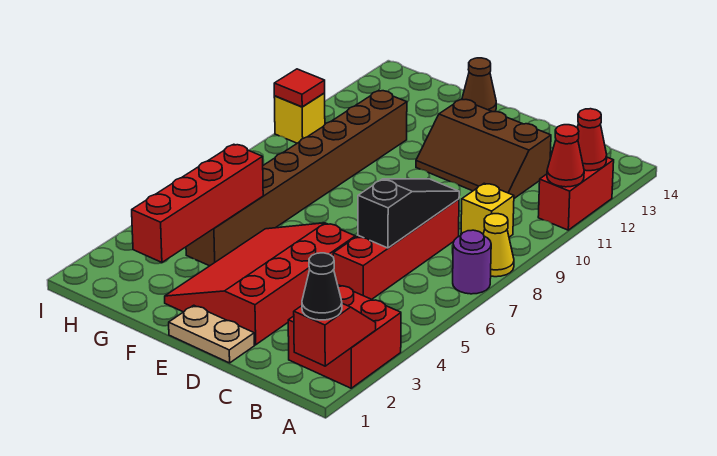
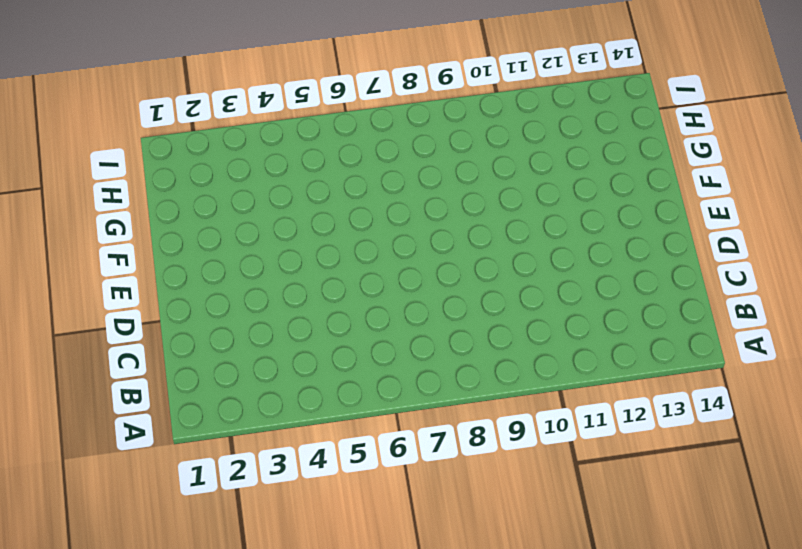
none -> red brick A2:B3 level 1
none -> purple round brick A7 level 1
none -> yellow cone A8 level 1

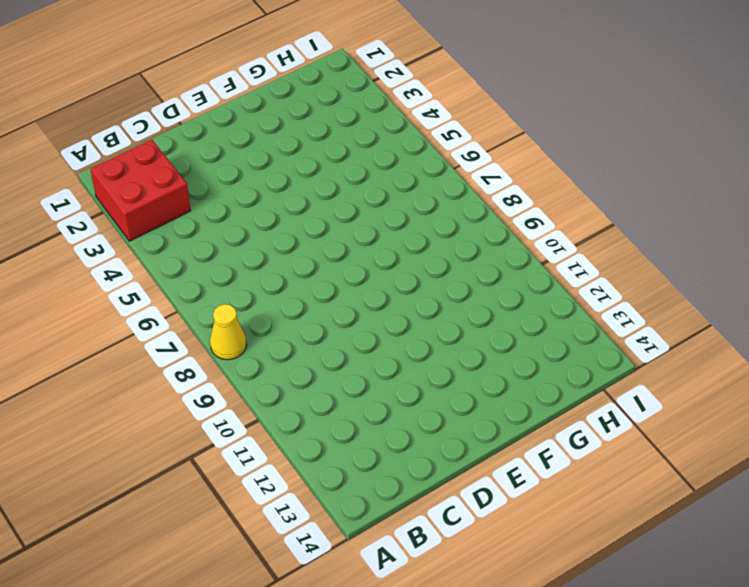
none -> purple round brick A7 level 1
none -> red brick A11:A12 level 1
none -> yellow brick B9 level 1

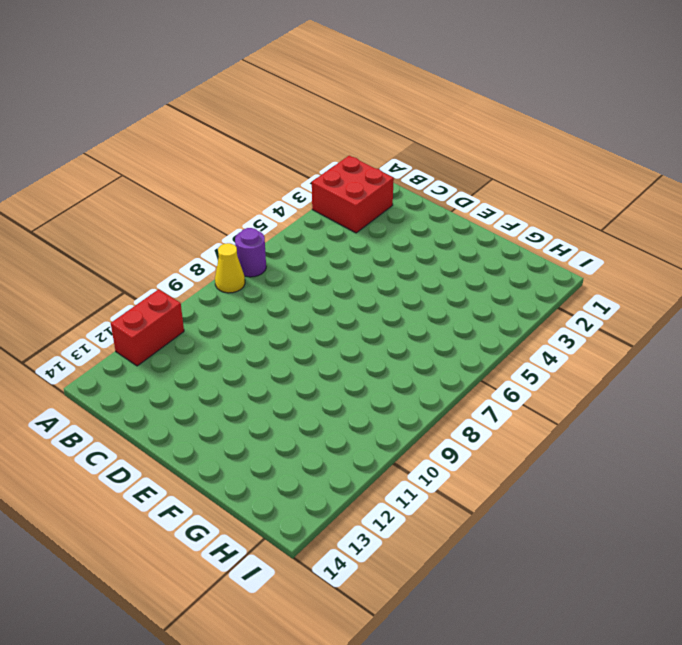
none -> yellow brick B9 level 1
none -> red brick C5:C8 level 1
none -> brown slope C11:E12 level 1 top 12

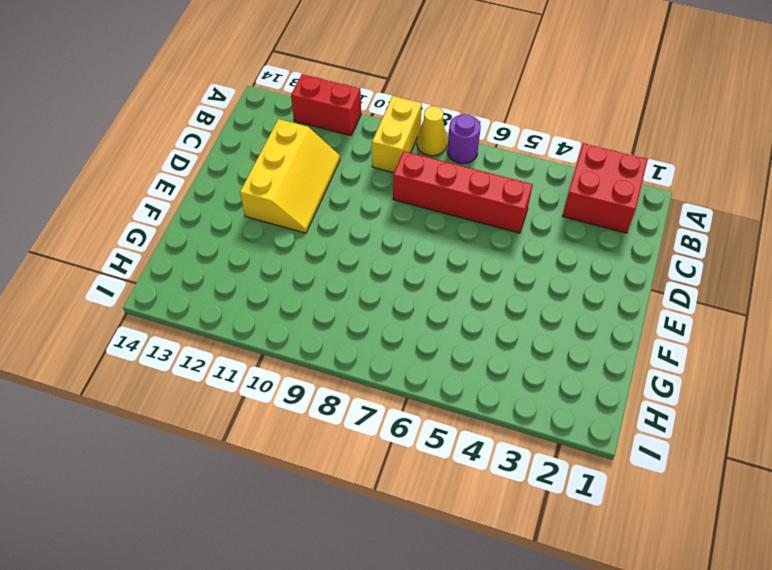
yellow brick A9:B9 level 1 -> yellow brick B9 level 1
yellow slope C11:E12 level 1 top 12 -> brown slope C11:E12 level 1 top 12
none -> tan plate D1:E1 level 1
none -> red slope D2:F5 level 1 top D
none -> brown cone F14 level 1

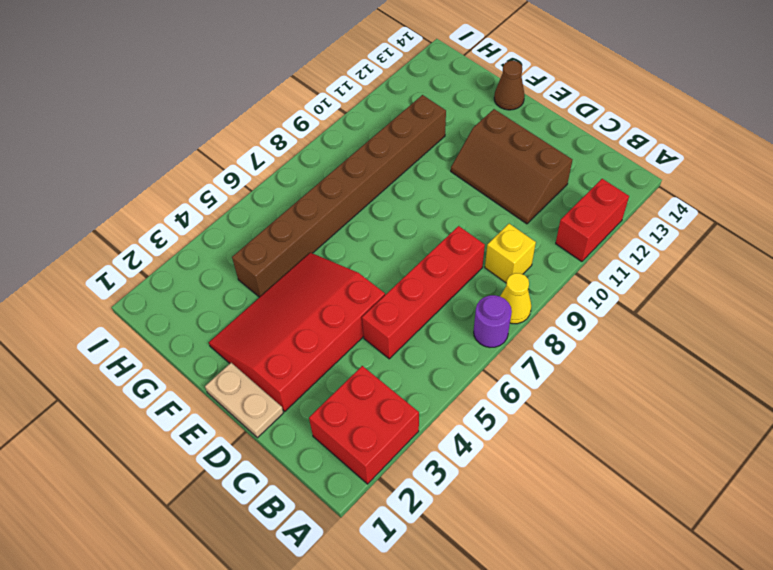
none -> yellow brick I10 level 1
none -> red slope A1:A2 level 2 top 1
none -> red cone A11 level 2

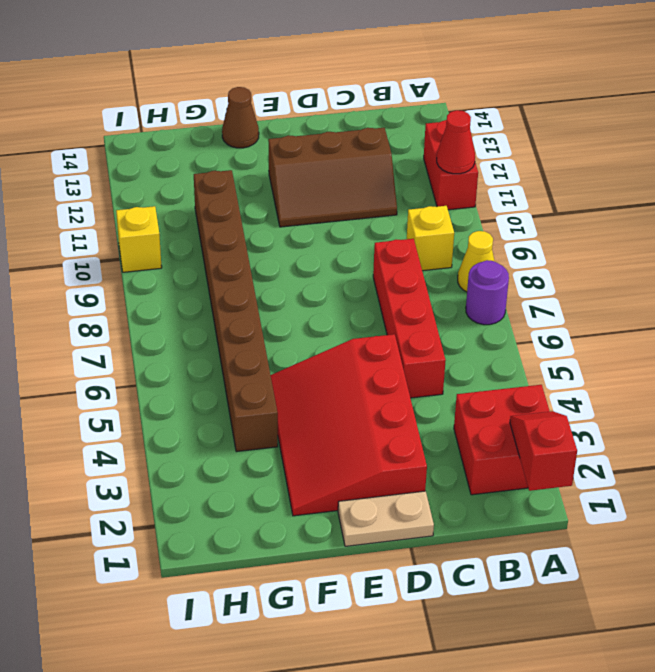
none -> red cone A12 level 2
none -> black slope C6:C8 level 2 top 6
none -> red brick G2:G5 level 2

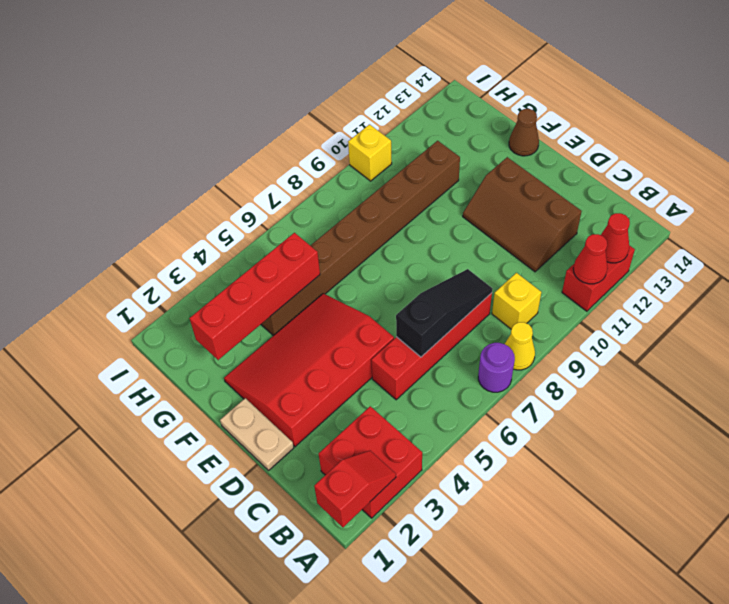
none -> red tile I10 level 2
none -> black cone A1 level 3

